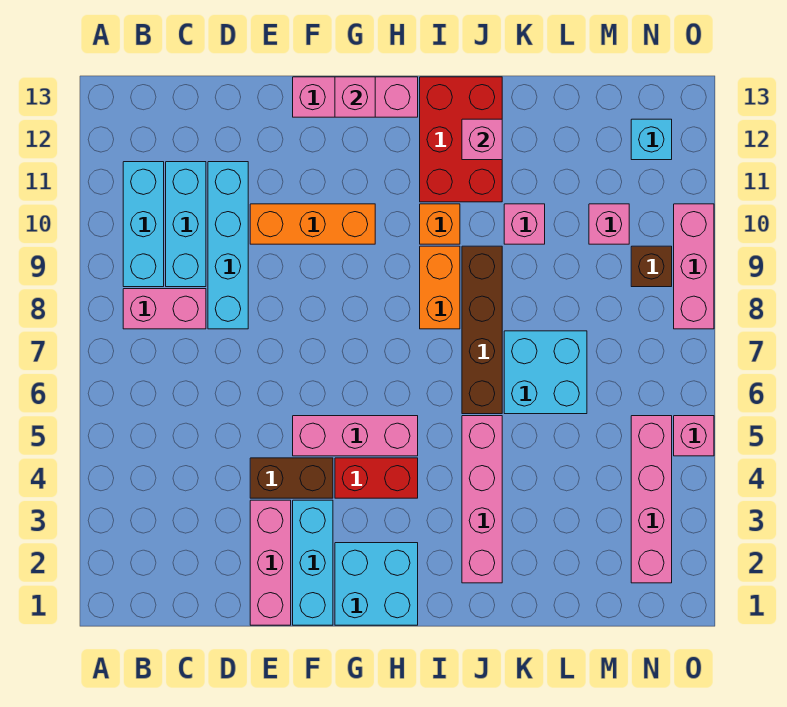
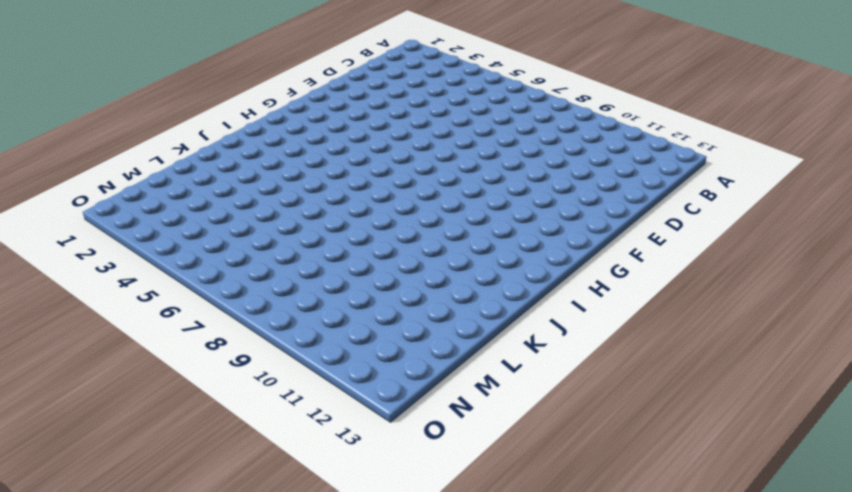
none -> pink brick B8:C8 level 1
none -> cyan brick B9:B11 level 1
none -> cyan brick C9:C11 level 1

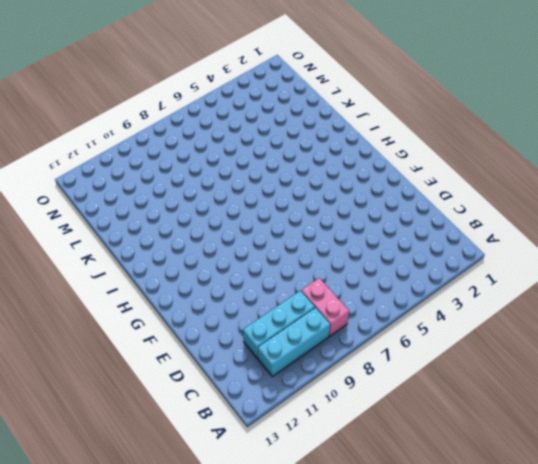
none -> cyan brick D8:D11 level 1
none -> pink brick E1:E3 level 1
none -> brown brick E4:F4 level 1

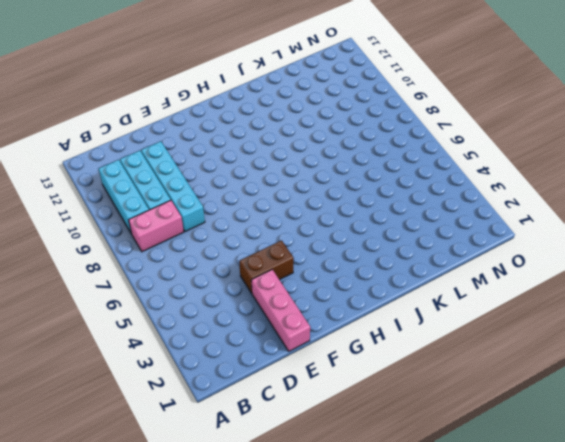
none -> orange brick E10:G10 level 1
none -> cyan brick F1:F3 level 1
none -> pink brick F5:H5 level 1

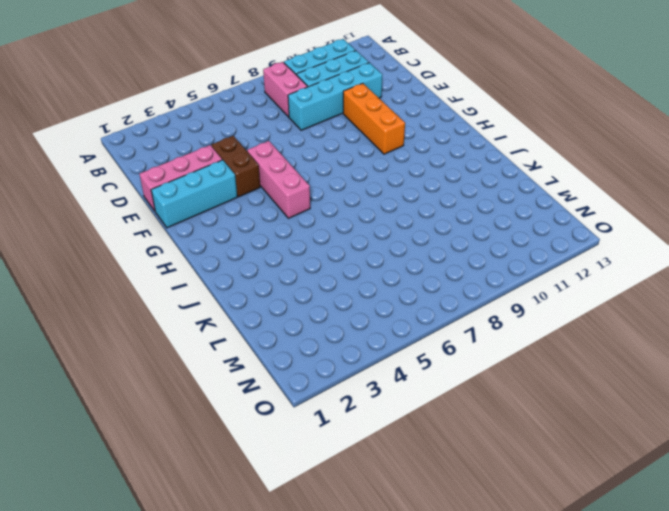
none -> pink brick F13:H13 level 1
none -> cyan brick G1:H2 level 1
none -> red brick G4:H4 level 1

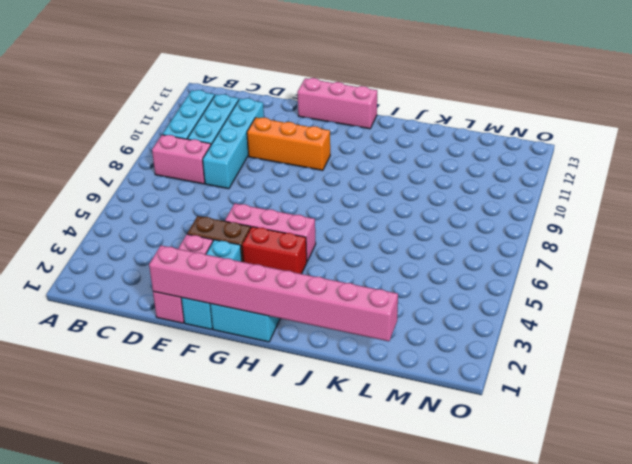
pink brick E1:L1 level 2 -> none
none -> orange brick I8:I9 level 1
none -> orange brick I10 level 1
none -> red brick I11:J13 level 1

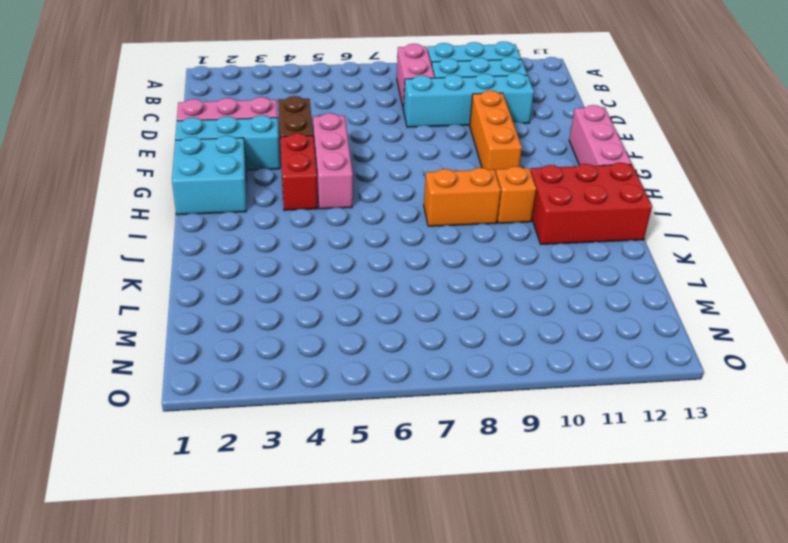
none -> pink brick J2:J5 level 1
none -> brown brick J6:J9 level 1
none -> cyan brick K6:L7 level 1

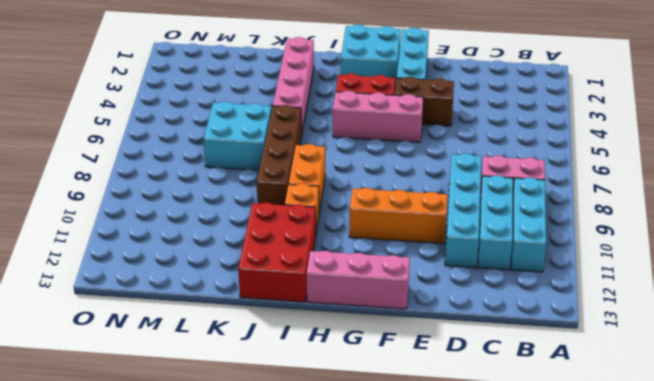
none -> pink brick E1:E3 level 1
none -> pink brick K10 level 1
none -> pink brick M10 level 1

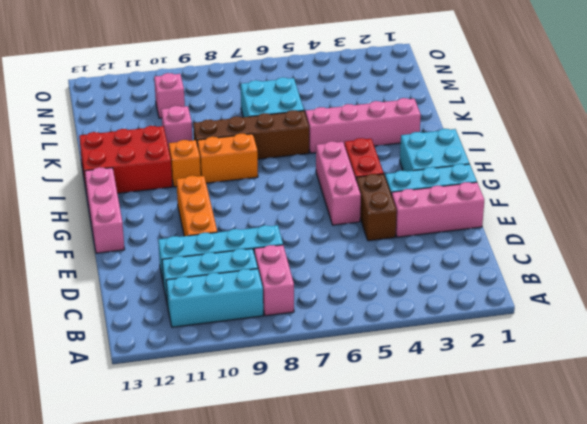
none -> pink brick N2:N5 level 1
none -> brown brick N9 level 1
none -> cyan brick N12 level 1

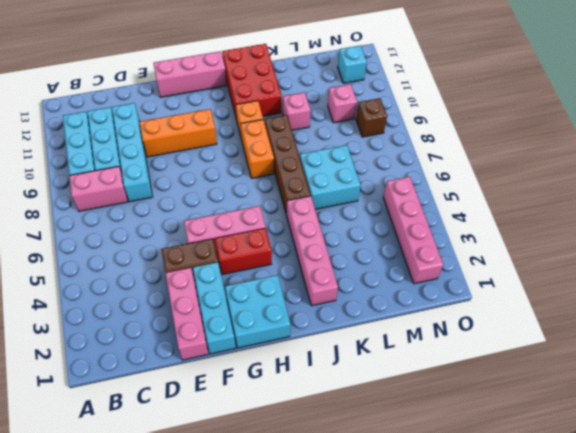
none -> pink brick O5 level 1
none -> pink brick O8:O10 level 1
none -> pink brick G13 level 2

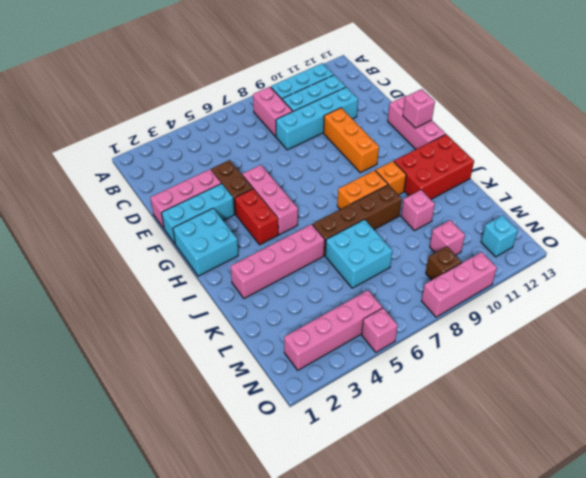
none -> pink brick J12 level 2

